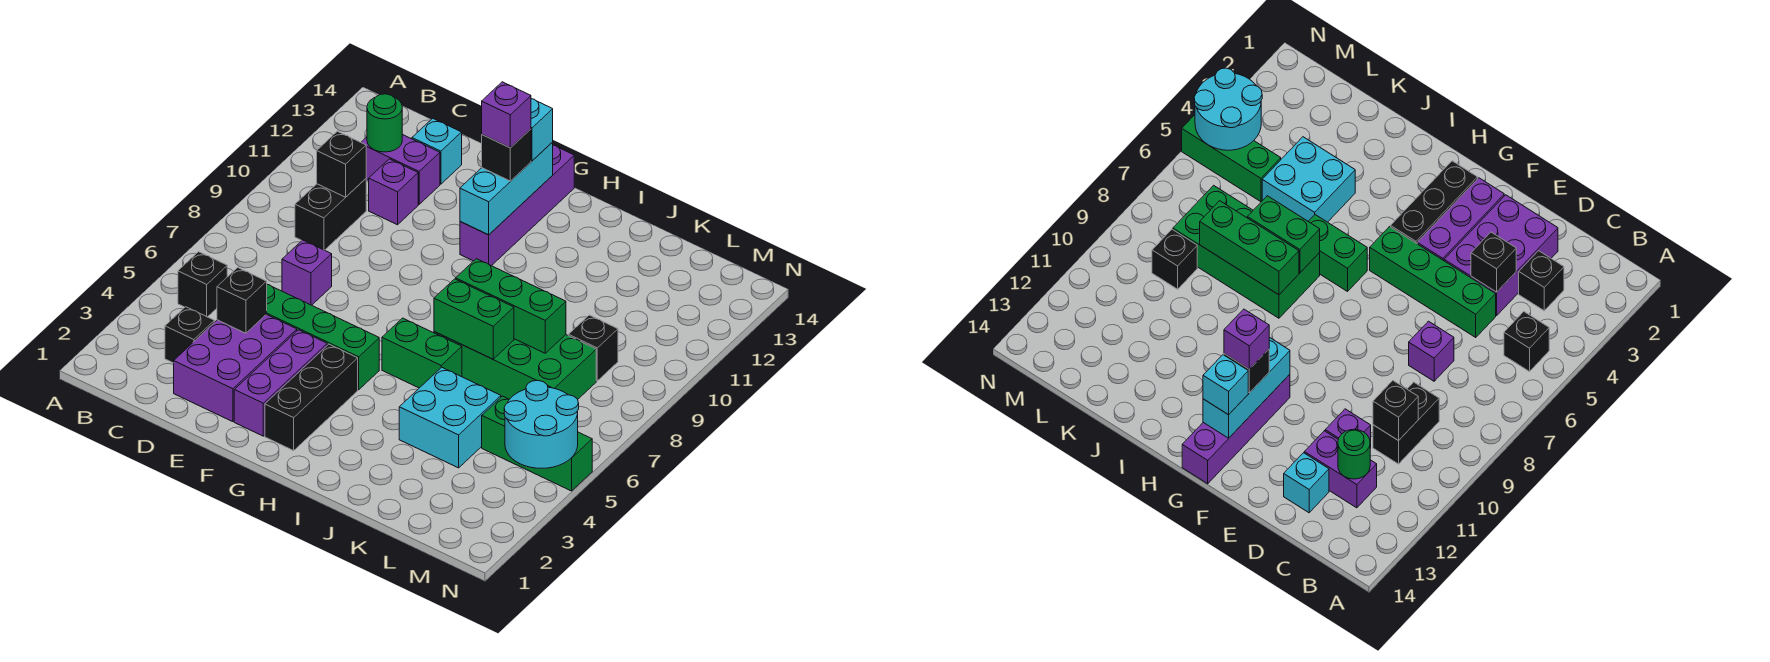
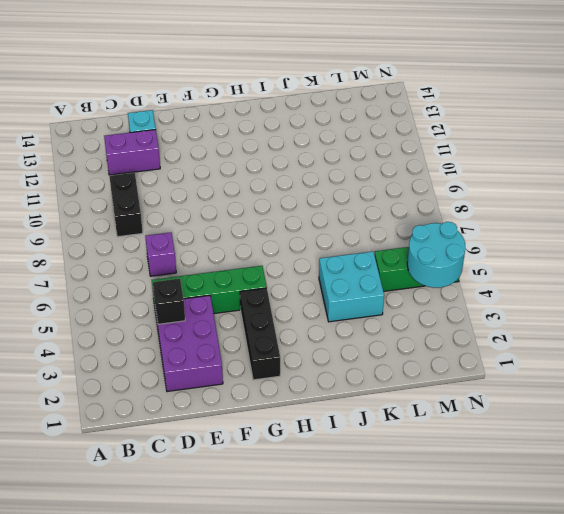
none -> black brick B5 level 1
none -> black brick C3 level 1
none -> purple brick D11 level 1

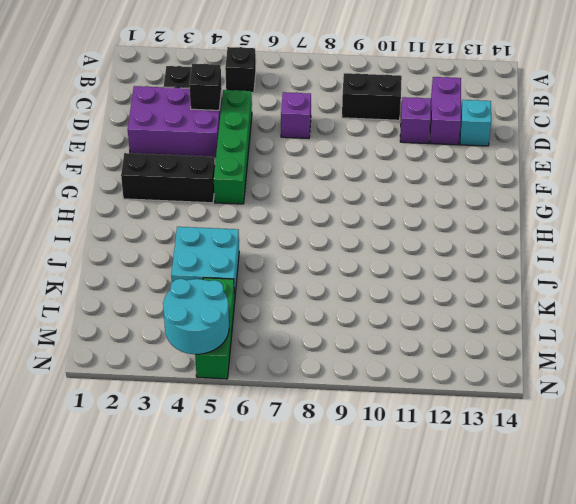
none -> purple brick F2:F4 level 1
none -> purple brick G11:G14 level 1
none -> green brick H6:I6 level 1

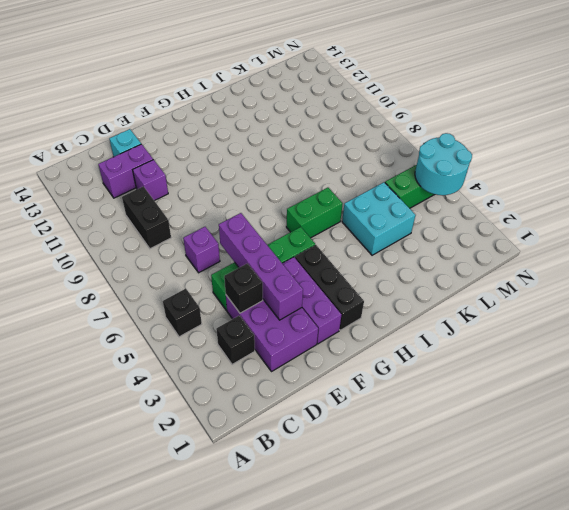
purple brick E3:E6 level 2 -> purple brick G11:G14 level 1
none -> green brick I7:L8 level 1
none -> black brick L9 level 1
none -> black brick C10 level 2

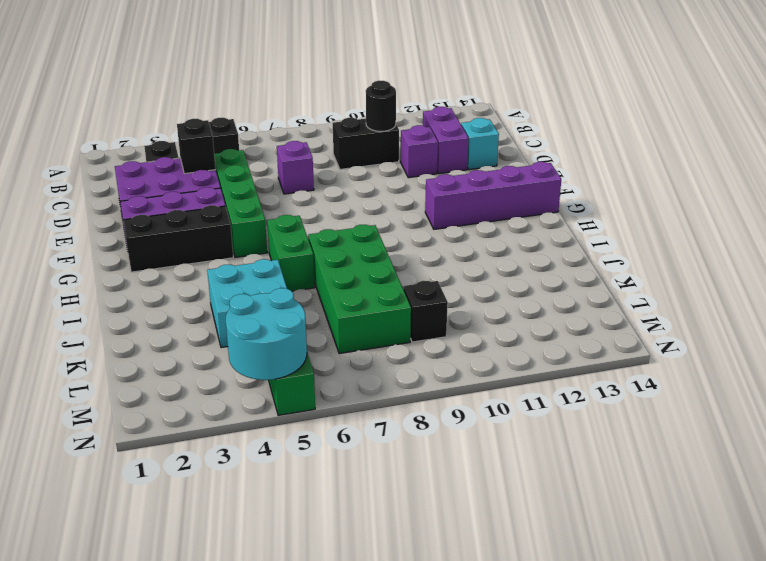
black round brick C10 level 2 -> black brick C10 level 2
none -> green round brick C12 level 2
none -> cyan brick G11:G13 level 2
none -> green brick I7:J7 level 2

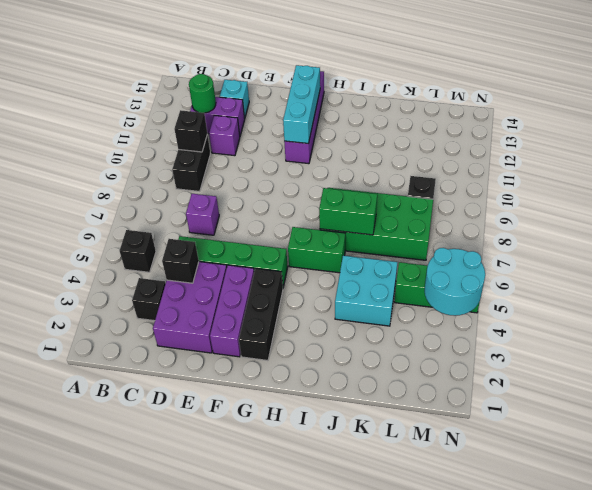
none -> green brick I8:K8 level 2
none -> black brick G12 level 3
none -> cyan brick G13 level 3

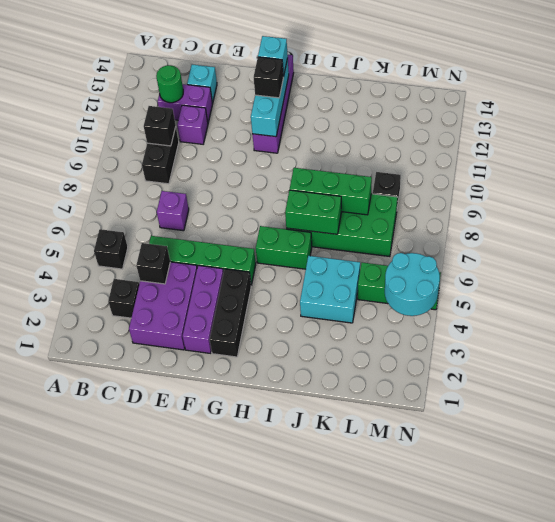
none -> purple brick G12 level 4

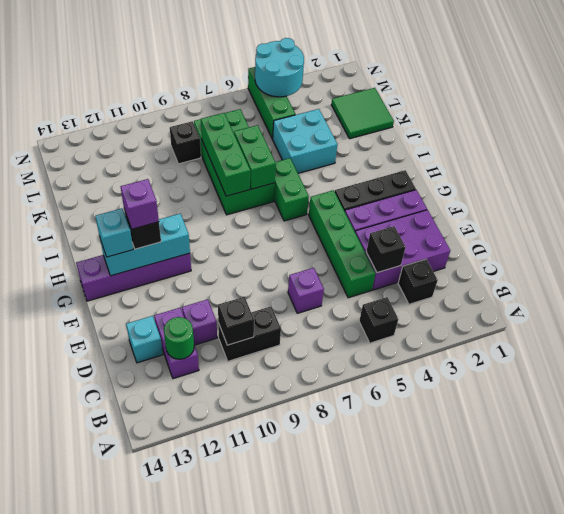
green tile K1:L2 level 1 -> none

